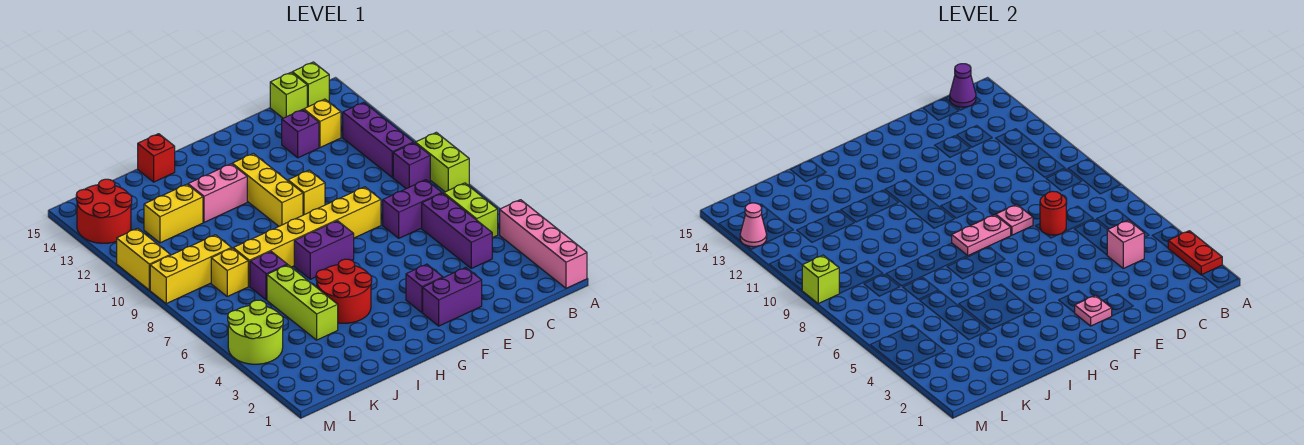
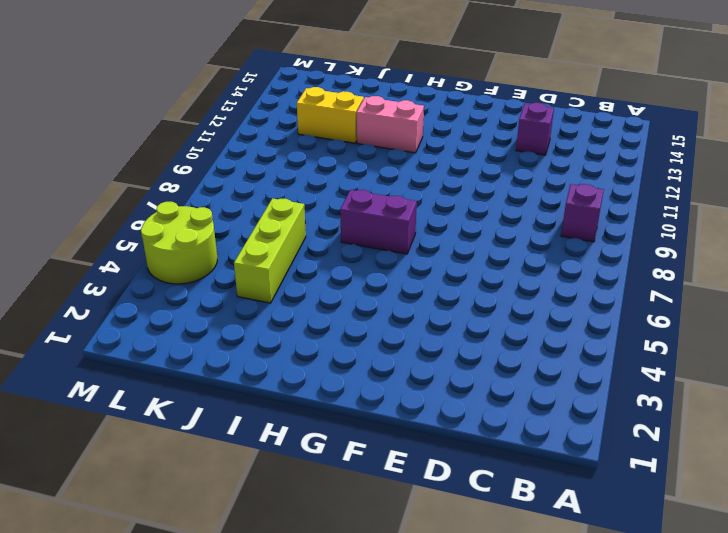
none -> pink brick A1:A4 level 1
none -> lime brick A8:A9 level 1
none -> lime brick B5:B6 level 1
none -> purple brick B10:B12 level 1

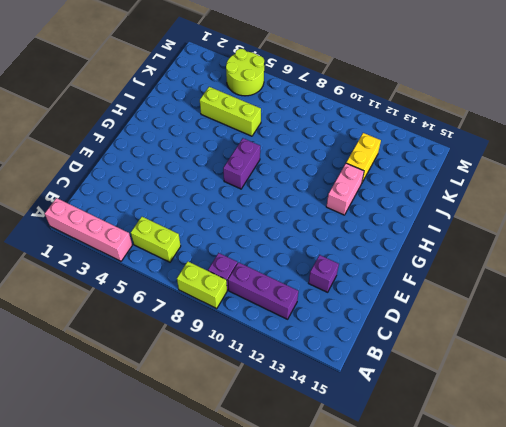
none -> lime brick B15 level 1
none -> purple brick C4:C6 level 1
none -> purple brick C7:D7 level 1
none -> yellow brick C13 level 1

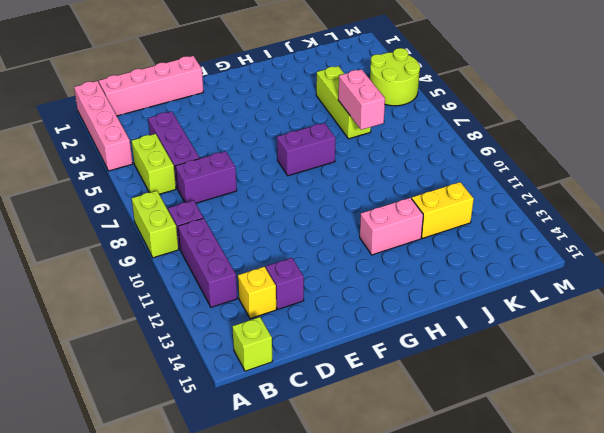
pink brick B1:E1 level 1 -> none
pink brick J6:J7 level 2 -> none
none -> lime brick C15 level 1
none -> purple brick E2:F2 level 1
none -> yellow brick E8:J8 level 1
none -> purple brick F3 level 1

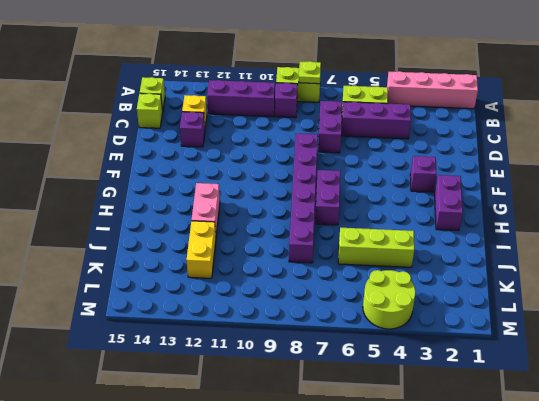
lime plate A8 level 2 -> none
purple brick E8:J8 level 1 -> yellow brick E8:J8 level 1
purple brick G2:H2 level 1 -> purple brick E2:F2 level 1
none -> yellow brick F10 level 1
none -> yellow brick G10:G12 level 1
none -> red round brick H4:I5 level 1
none -> red brick I15 level 1

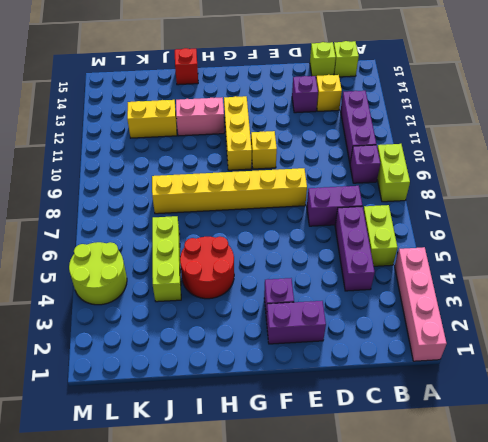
none -> purple brick G7:H7 level 1
none -> purple brick J7 level 1
none -> yellow brick K8 level 1
none -> yellow brick K9:M9 level 1

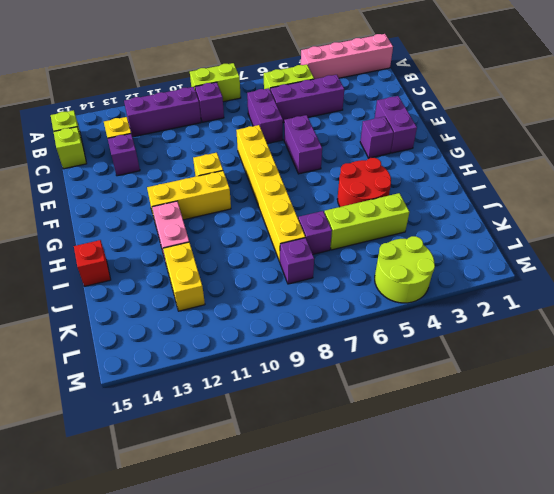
purple brick E6:F6 level 1 -> purple brick G7:H7 level 1
purple brick K8 level 1 -> yellow brick K8 level 1
none -> yellow brick K9:M9 level 1
none -> red round brick L13:M14 level 1
none -> yellow brick M10:M11 level 1
none -> red plate A2:A3 level 2

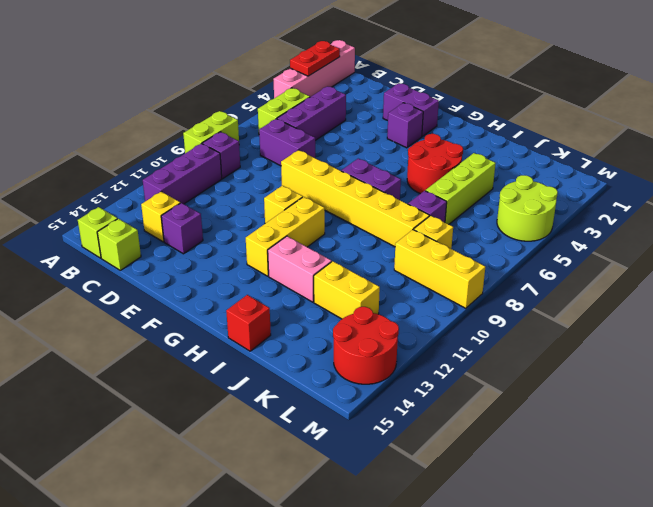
none -> yellow brick M10:M11 level 1
none -> purple cone B15 level 2
none -> pink brick C4 level 2
none -> red round brick D7 level 2

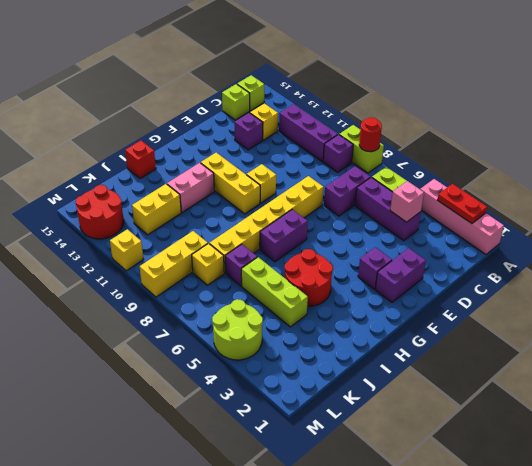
red round brick A8 level 2 -> red round brick D7 level 2
yellow brick M11 level 1 -> yellow brick M10:M11 level 1
none -> purple cone B15 level 2
none -> pink plate E8 level 2
none -> pink plate F2 level 2
none -> pink plate F8:G8 level 2

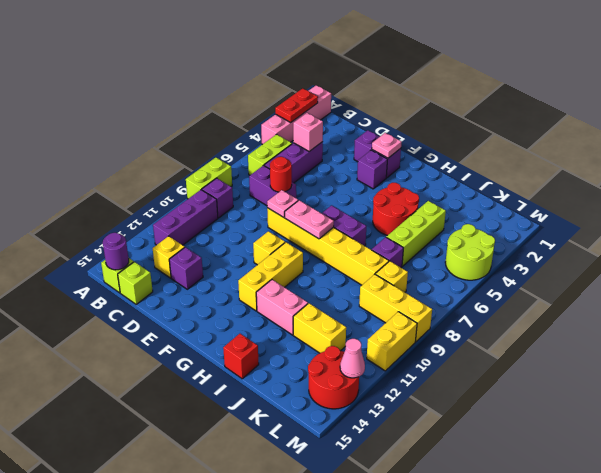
purple round brick B15 level 2 -> purple cone B15 level 2
none -> lime brick M9 level 2

